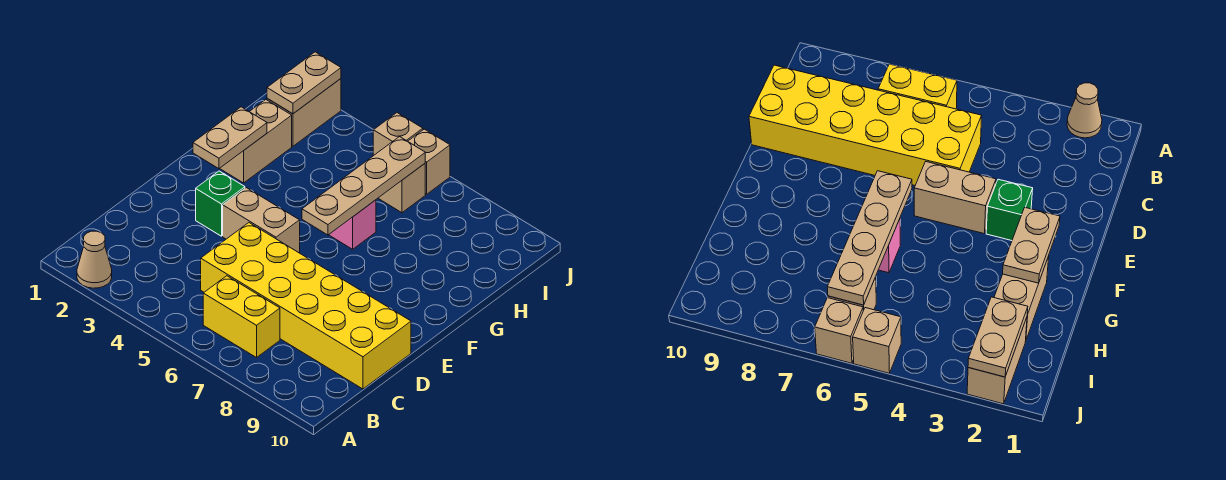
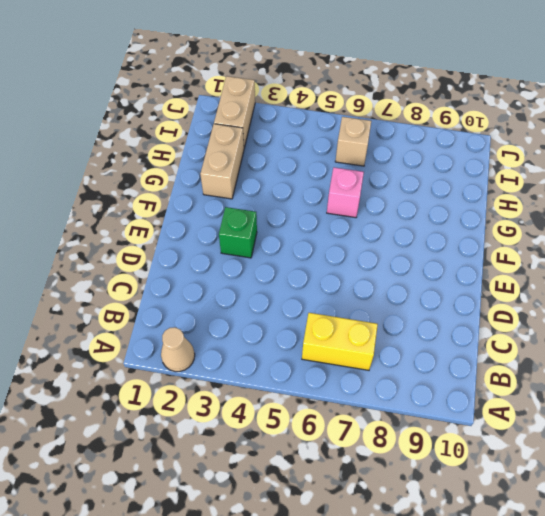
none -> yellow brick C5:D10 level 1
none -> tan brick E4:E5 level 1
none -> tan brick J5 level 1

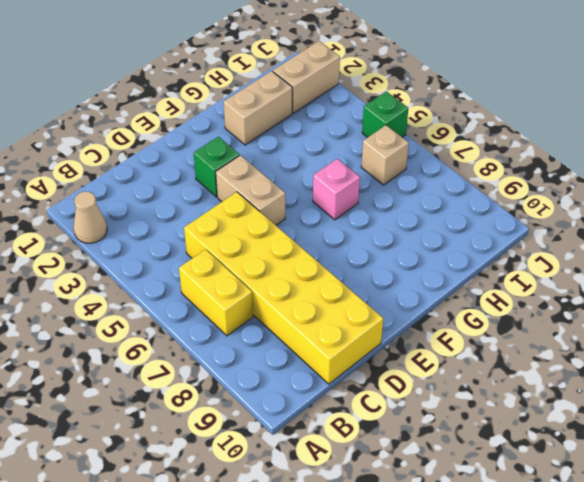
green brick J5 level 1 -> tan brick J5 level 1
none -> tan brick J6 level 1
none -> tan plate F2:G2 level 2
none -> tan plate F6:I6 level 2

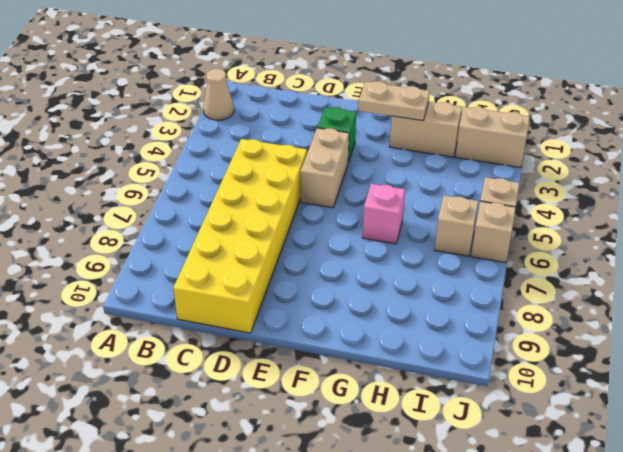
none -> yellow brick B6:B7 level 1
none -> tan plate F6:I6 level 2
none -> tan plate I2:J2 level 2

